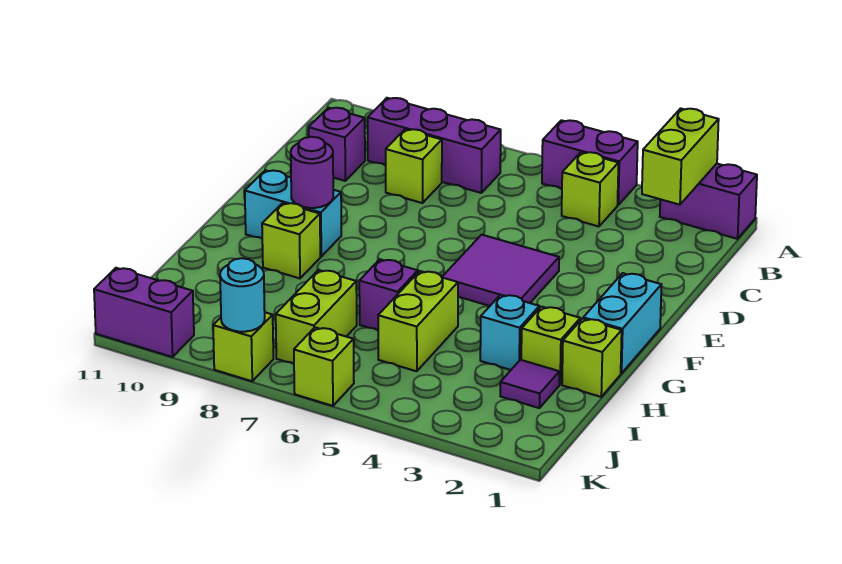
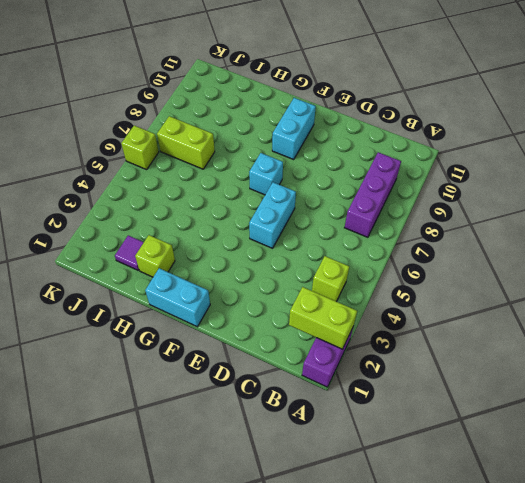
cyan brick E5:E6 level 1 -> purple tile E4:F5 level 1
cyan brick F7 level 1 -> cyan brick H3 level 1
none -> purple brick A4:A5 level 1
none -> lime brick C8 level 1
none -> purple brick C10 level 1

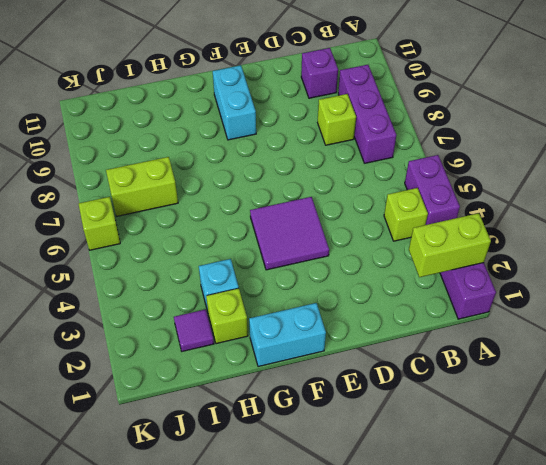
none -> lime brick G9 level 1
none -> lime brick H1 level 1
none -> lime brick H5:I5 level 1

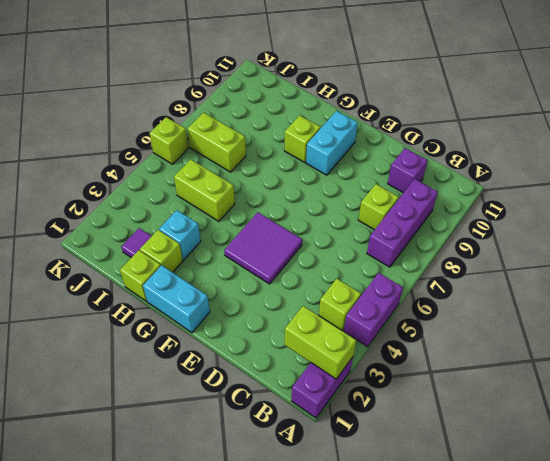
none -> purple brick H6 level 1
none -> lime brick K8 level 1
none -> purple brick K10:K11 level 1

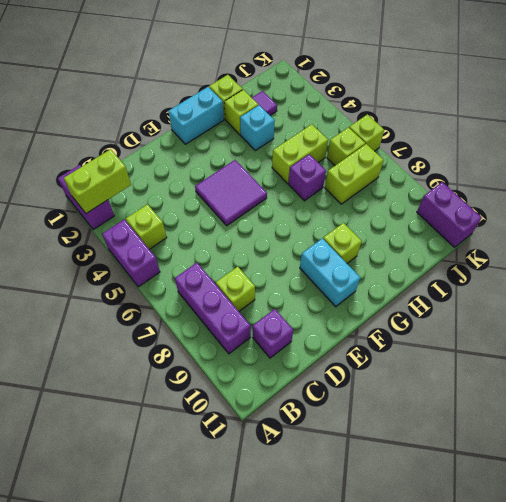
lime brick J6 level 1 -> lime brick K8 level 1
none -> purple round brick F9 level 2
none -> cyan round brick K8 level 2

